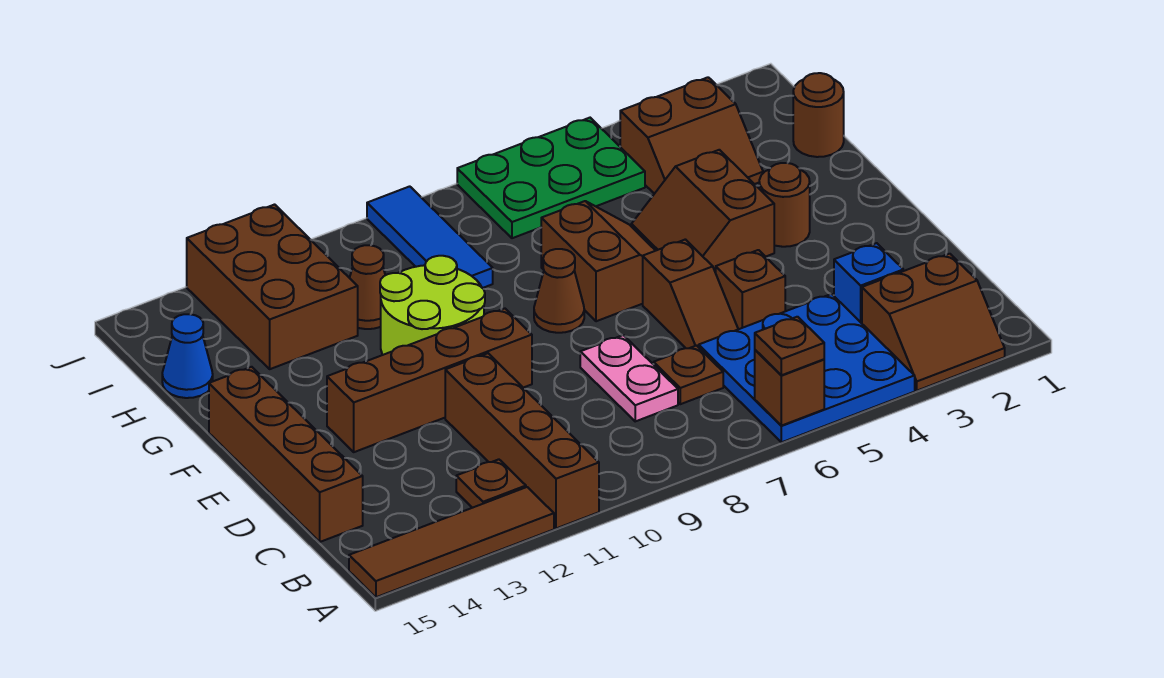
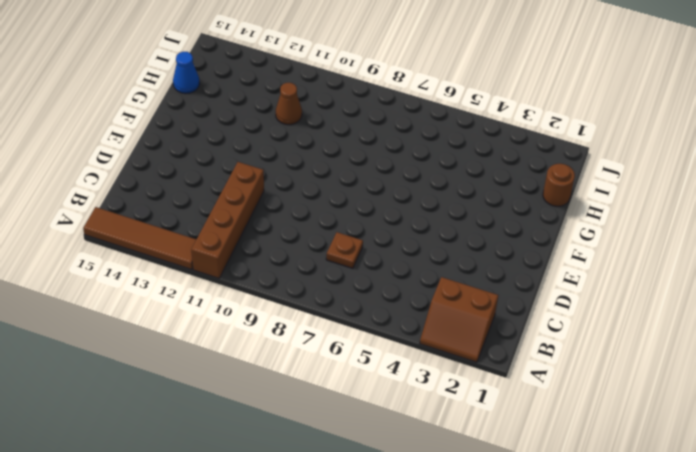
none -> blue plate A4:C6 level 1
none -> brown plate B12 level 1
none -> blue brick C3 level 1

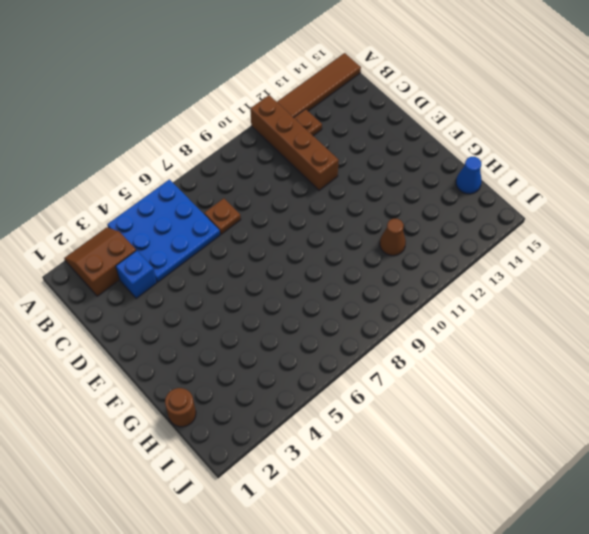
none -> pink plate C8:D8 level 1
none -> brown brick C15:F15 level 1
none -> brown brick D5 level 1

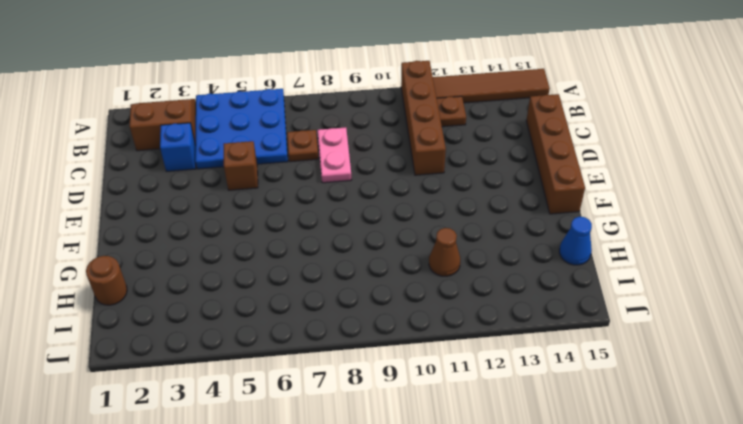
none -> brown slope D6:E6 level 1 top E
none -> brown brick E10:E13 level 1
none -> brown round brick F3 level 1

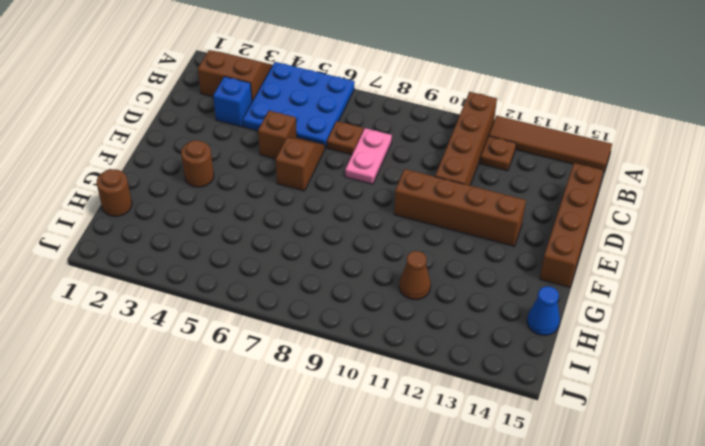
none -> brown slope F4:G5 level 1 top 4
none -> brown slope F6:G7 level 1 top 7
none -> brown cone F8 level 1

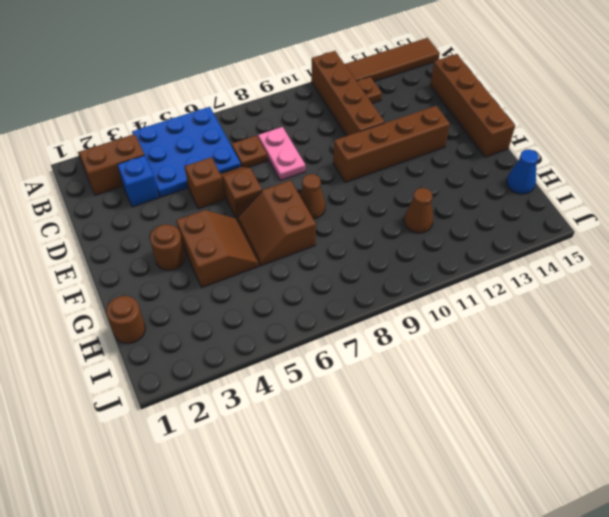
none -> lime round brick F10:G11 level 1
none -> brown slope H3:I4 level 1 top I
none -> blue tile H9:J9 level 1

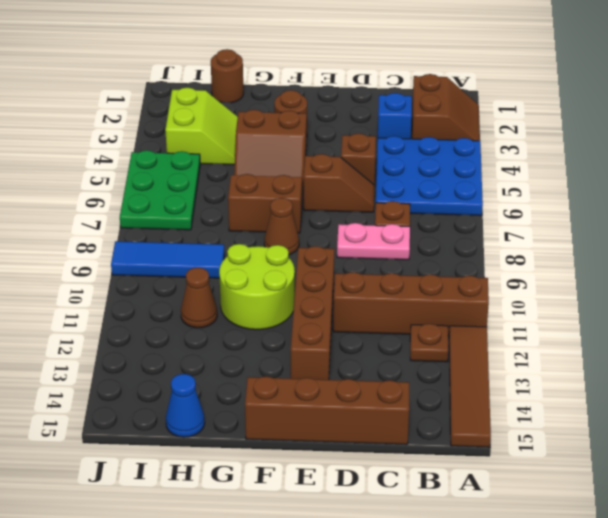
lime slope H3:I4 level 1 top I -> brown slope H3:I4 level 1 top I
none -> brown brick H12:J13 level 1
none -> brown brick A6 level 2
none -> brown plate A6 level 3

